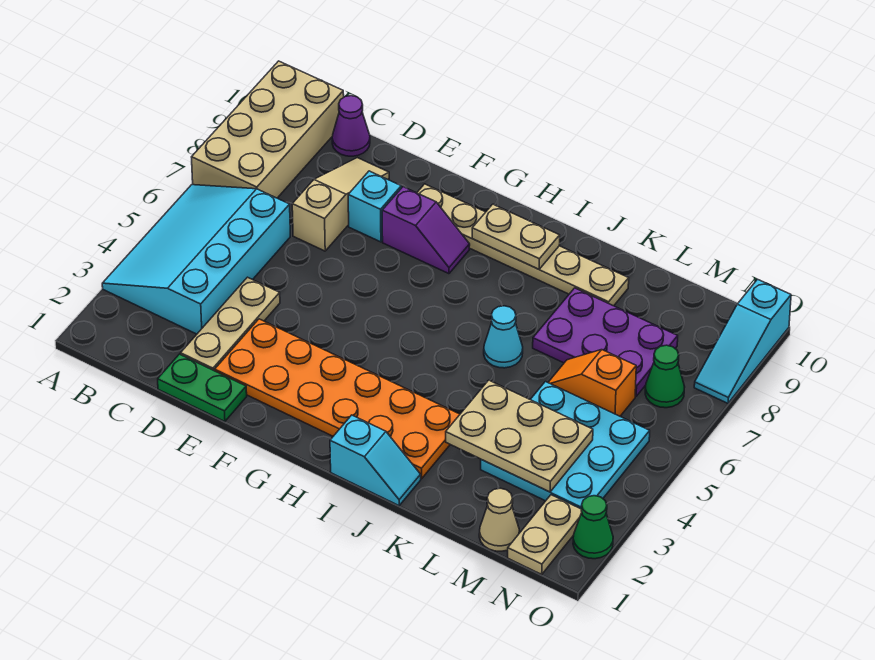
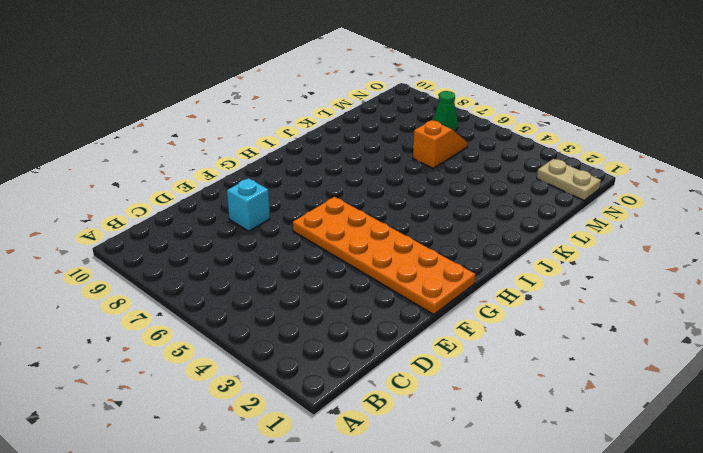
orange plate F1:G6 level 1 -> orange plate E2:J3 level 1
orange slope L6:M6 level 1 top L -> orange slope L6:M6 level 1 top M
none -> cyan slope A3:C6 level 1 top C
none -> tan brick A7:B10 level 1
none -> purple cone C10 level 1

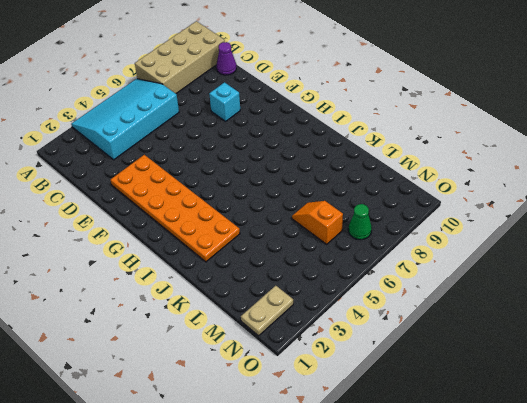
none -> green plate D1:E1 level 1
none -> tan plate D2:D4 level 1
none -> tan slope D7:D9 level 1 top 7

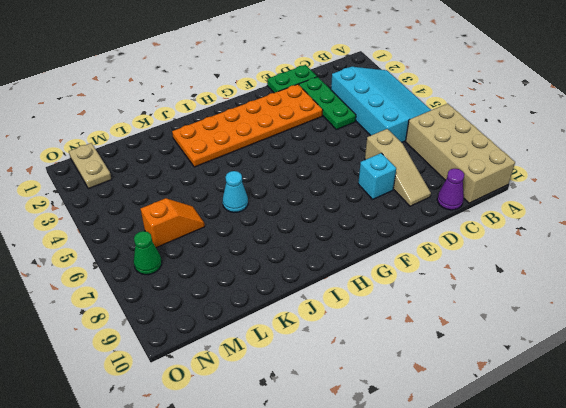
green plate D2:D4 level 1 -> tan plate D2:D4 level 1
none -> purple slope F8:G8 level 1 top F
none -> tan plate F9:K9 level 1
none -> cyan slope I1:J1 level 1 top I

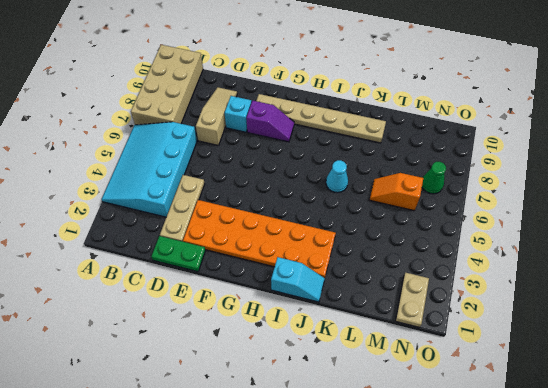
none -> purple cone C10 level 1
none -> purple plate K7:M8 level 1
none -> cyan plate L3:N5 level 1

